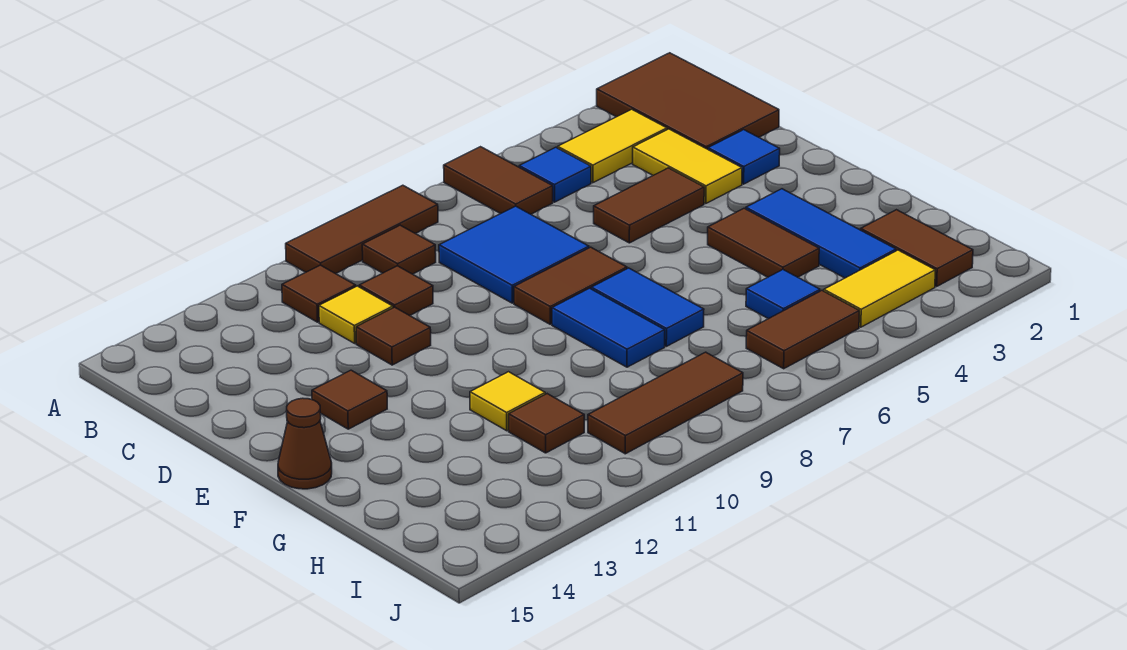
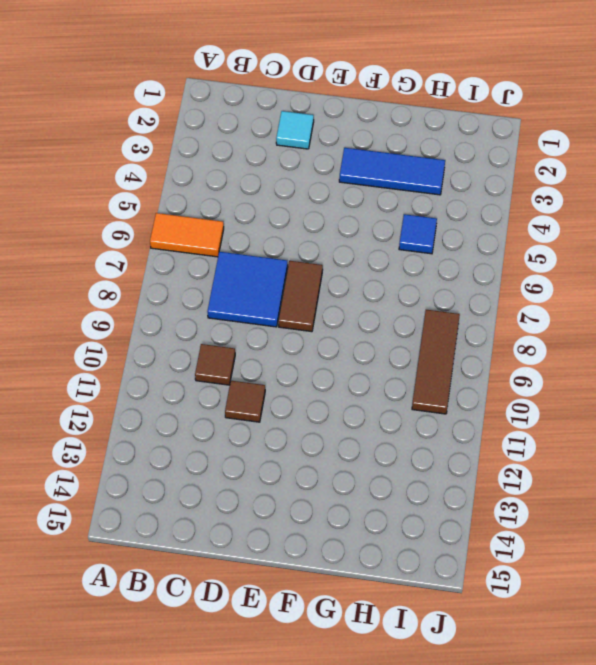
orange tile A6:B6 level 1 -> brown tile A6:B6 level 1
cyan tile D2 level 1 -> blue tile D2 level 1
none -> brown tile A1:C2 level 1
none -> brown tile A8:A10 level 1
none -> yellow tile B3:B4 level 1

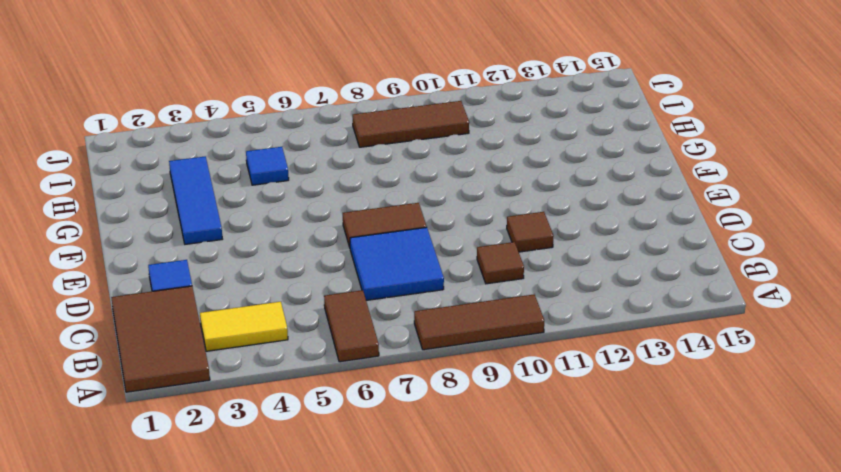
none -> blue tile B5 level 1
none -> brown tile B9 level 1
none -> brown tile B11 level 1

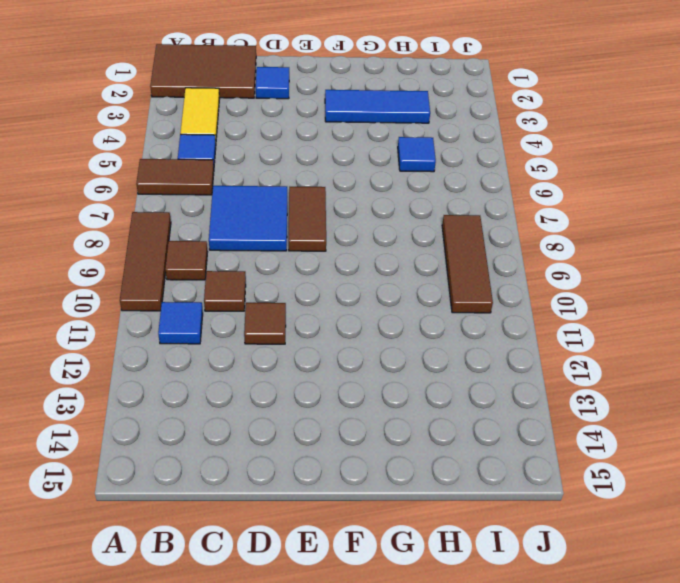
blue tile B11 level 1 -> brown tile B11 level 1
none -> yellow tile C3:D3 level 1
none -> yellow tile C11 level 1
none -> brown tile D4:D5 level 1

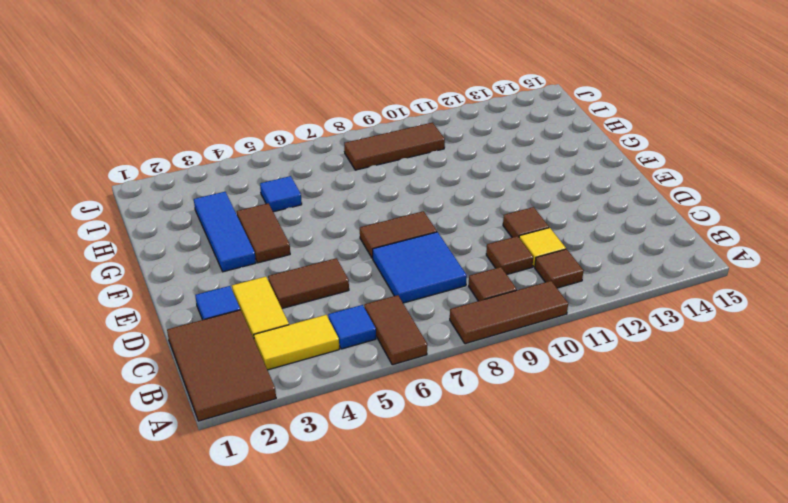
none -> brown tile E13 level 1
none -> blue tile F7:G7 level 1
none -> blue tile F8:G8 level 1

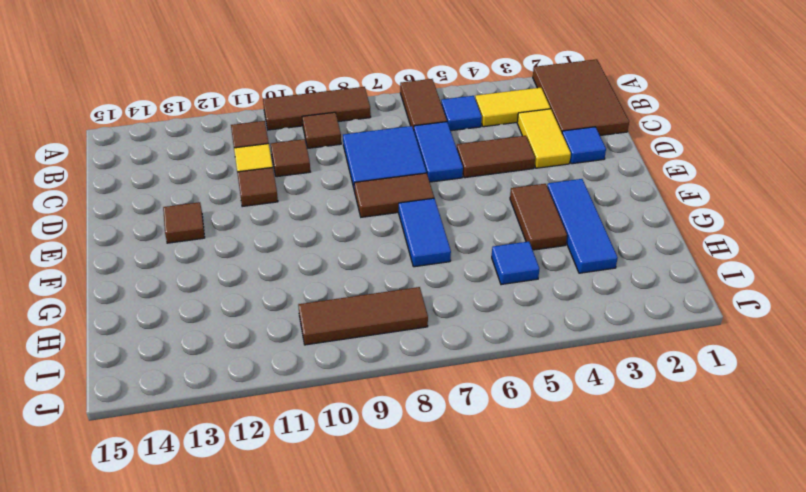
blue tile C6:D6 level 1 -> blue tile F8:G8 level 1
none -> brown cone F15 level 1
none -> yellow tile G11 level 1
none -> brown tile H2:I2 level 1

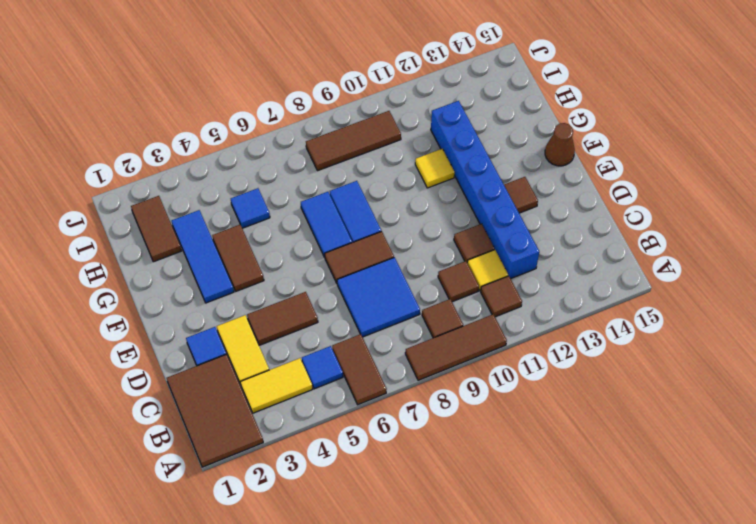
blue brick C12:H12 level 1 -> none
none -> brown tile H11 level 1
none -> yellow tile I3:I4 level 1
none -> brown tile I5:I6 level 1

